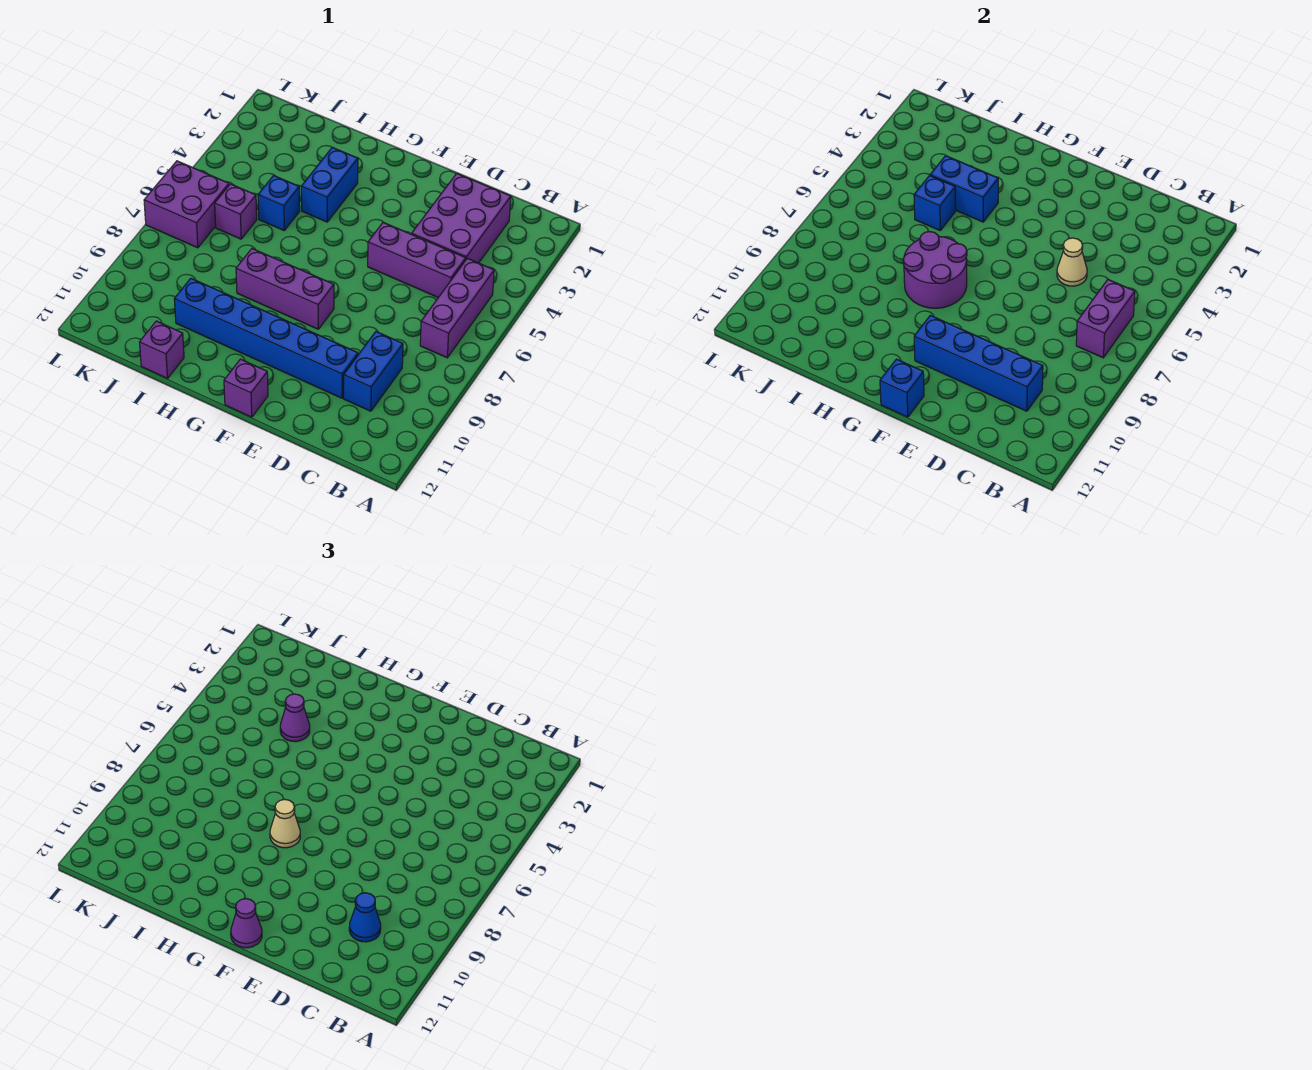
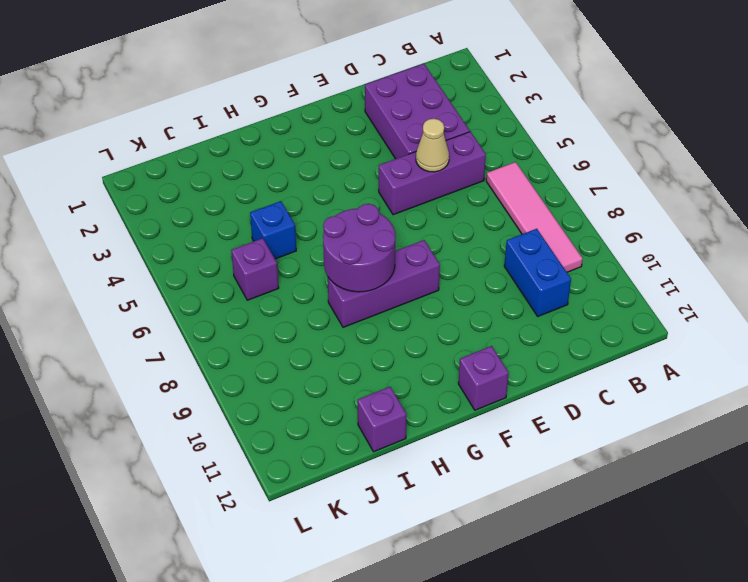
pink tile B6:B9 level 1 -> purple brick B5:B7 level 1
none -> blue brick D10:I10 level 1
none -> blue brick H3:H4 level 1
none -> purple brick K6:L7 level 1

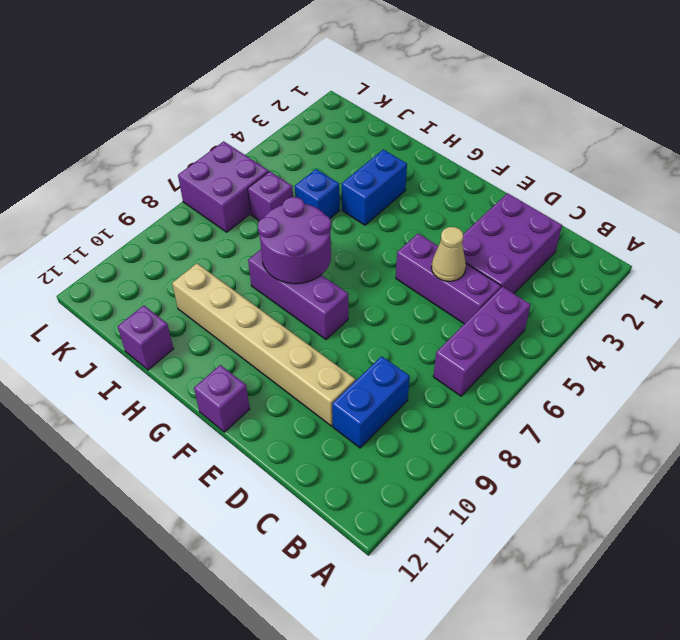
tan brick D10:I10 level 1 -> blue brick D10:I10 level 1
none -> purple brick B6:B7 level 2
none -> blue brick C10:F10 level 2
none -> blue brick F12 level 2

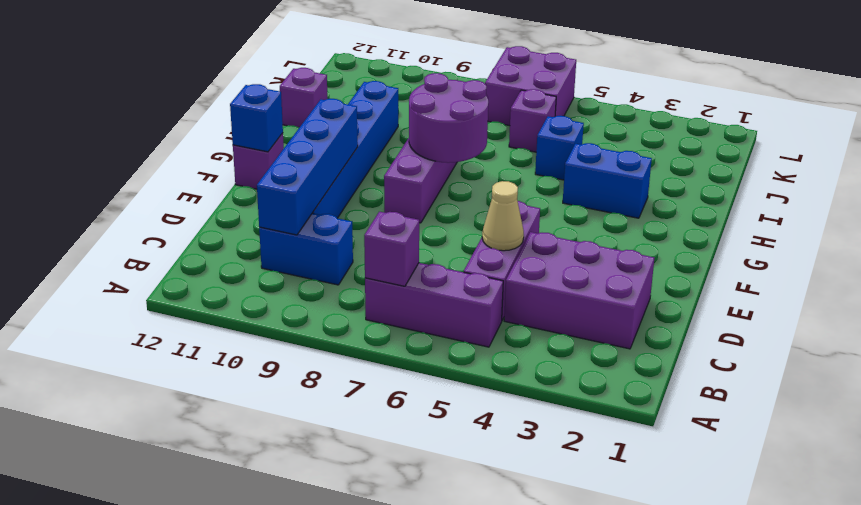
purple brick B7 level 2 -> purple brick B6:B7 level 2
none -> blue brick H4:I4 level 2
none -> blue brick I5 level 2
none -> blue cone C10 level 3

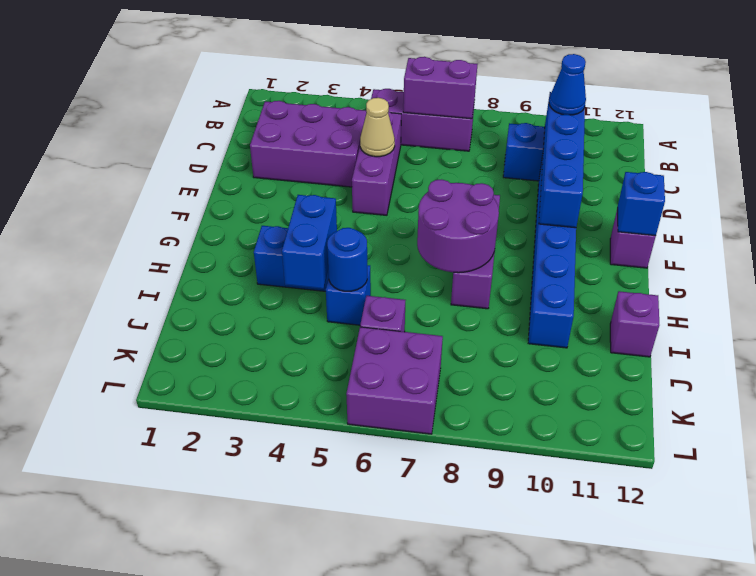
blue round brick I5 level 2 -> blue brick I5 level 2
none -> purple cone F12 level 3
none -> tan cone G8 level 3
none -> purple cone I4 level 3

